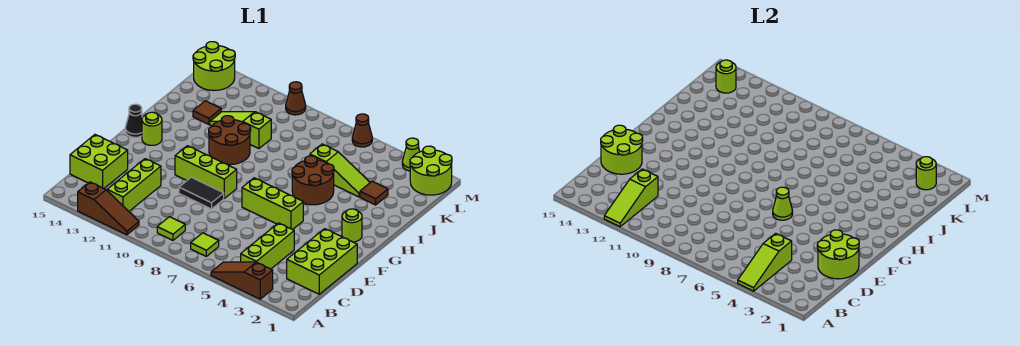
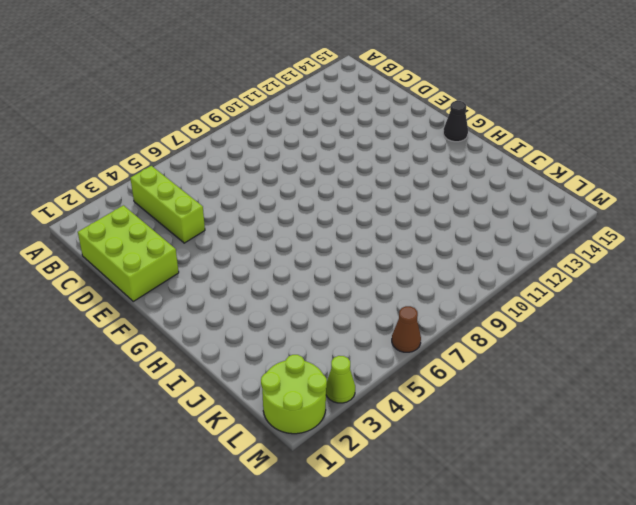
none -> brown slope A3:A5 level 1 top 3
none -> brown slope A11:A13 level 1 top 13
none -> lime tile B7 level 1
none -> lime tile B9 level 1

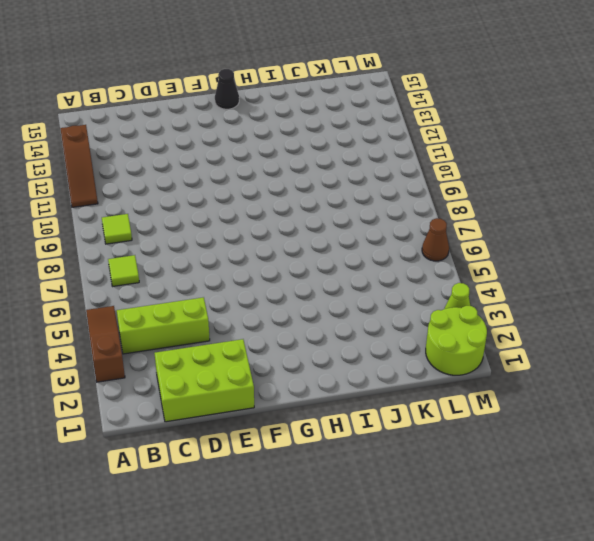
none -> lime brick B12:D12 level 1
none -> lime brick C14:D15 level 1
none -> black tile E9:E10 level 1
none -> lime brick F5:F7 level 1

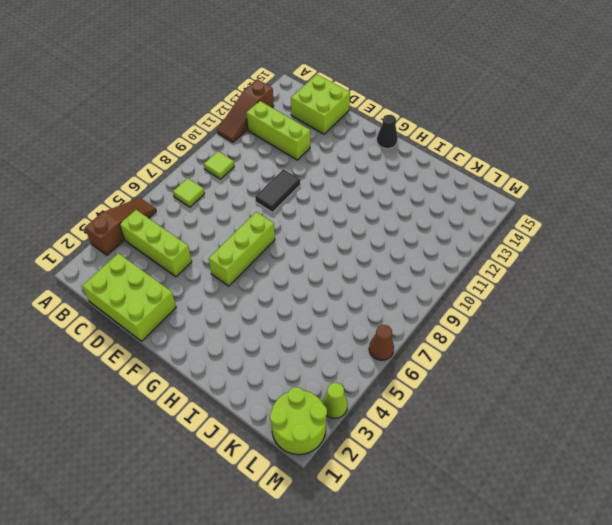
none -> lime brick F9:F11 level 1
none -> lime round brick G2 level 1
none -> lime round brick G14 level 1
none -> brown round brick H5:I6 level 1

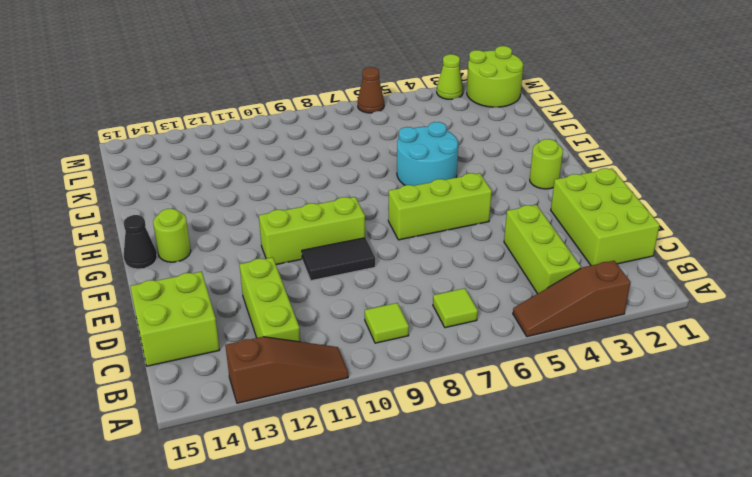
cyan round brick H5:I6 level 1 -> brown round brick H5:I6 level 1
none -> brown round brick H10:I11 level 1
none -> brown tile J3 level 1
none -> lime slope J4:J6 level 1 top 6
none -> lime slope J10:J12 level 1 top 10

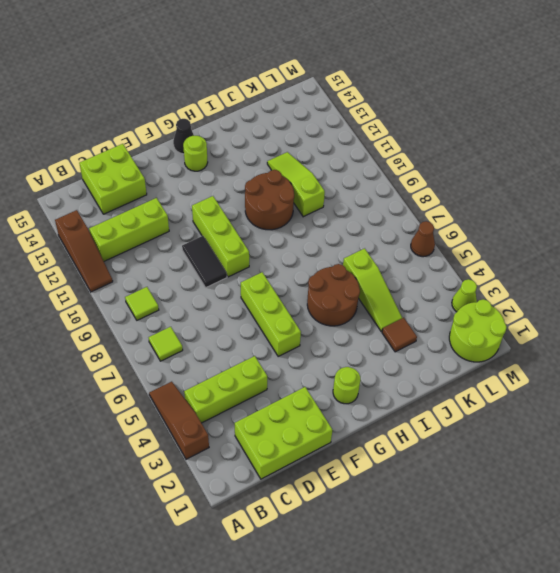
none -> brown tile J13 level 1
none -> lime round brick L14:M15 level 1
none -> brown cone M10 level 1
none -> lime slope A4:C4 level 2 top C

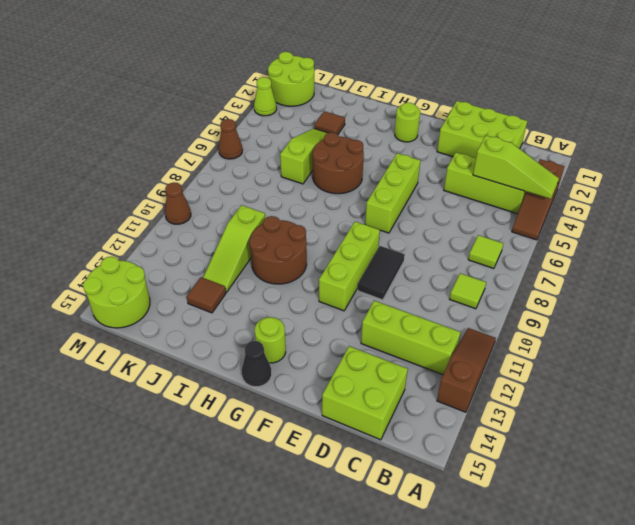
none -> lime slope A12:C12 level 2 top C
none -> lime round brick D1:E2 level 2
none -> lime round brick D14:E15 level 2
none -> lime cone F6 level 2

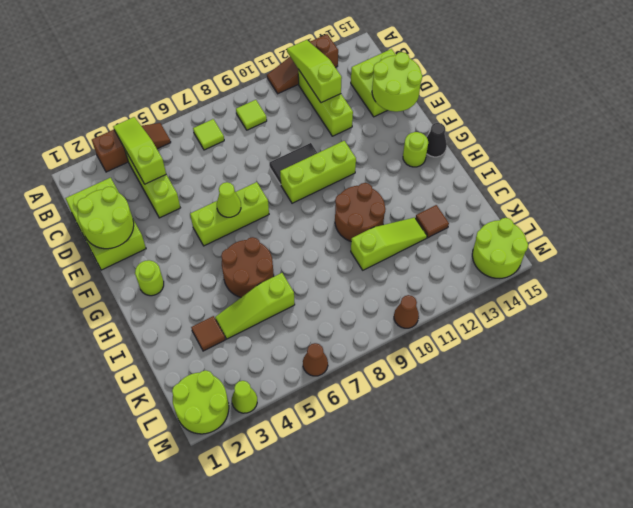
none -> lime round brick L2 level 2
none -> lime round brick L14 level 2

